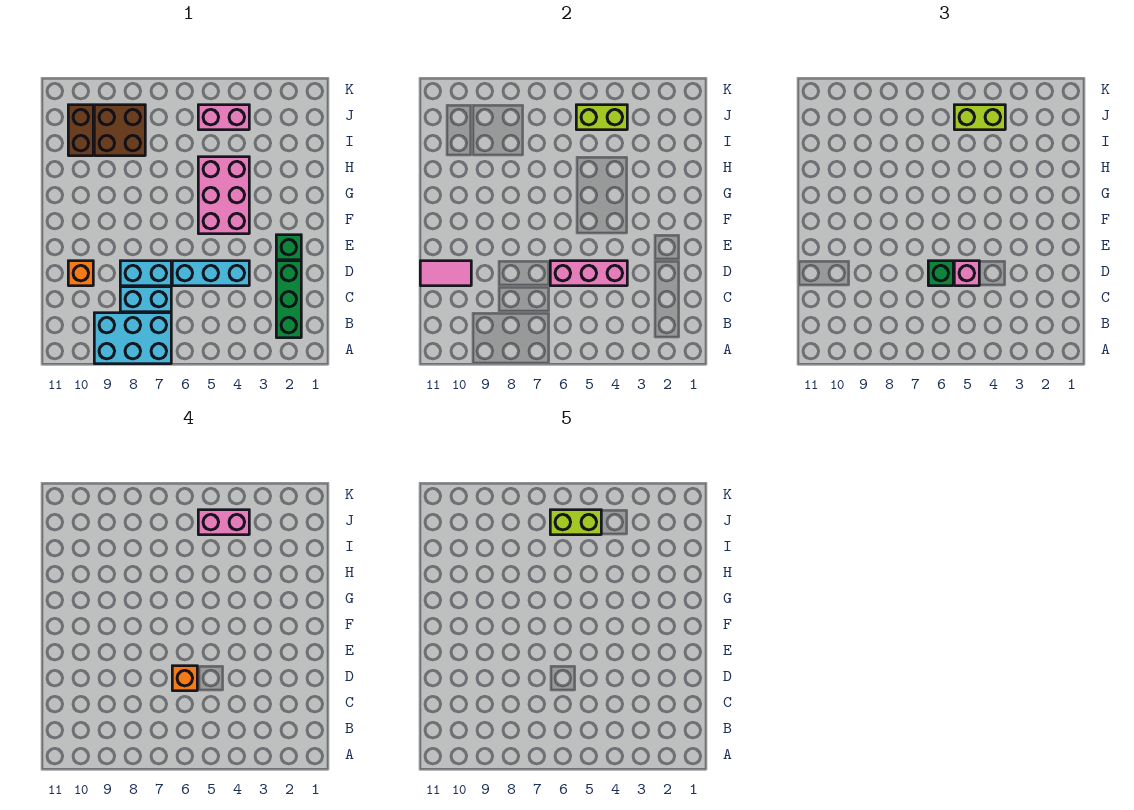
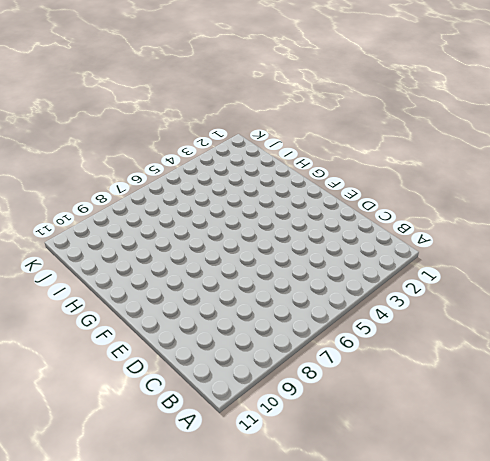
none -> cyan brick A7:B9 level 1
none -> green brick B2:D2 level 1
none -> cyan brick C7:C8 level 1

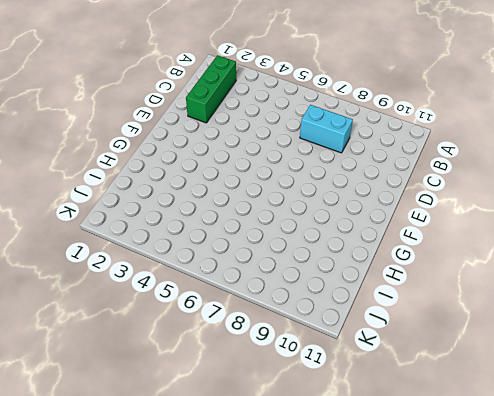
none -> cyan brick A7:B9 level 1
none -> cyan brick D4:D6 level 1
none -> cyan brick D7:D8 level 1

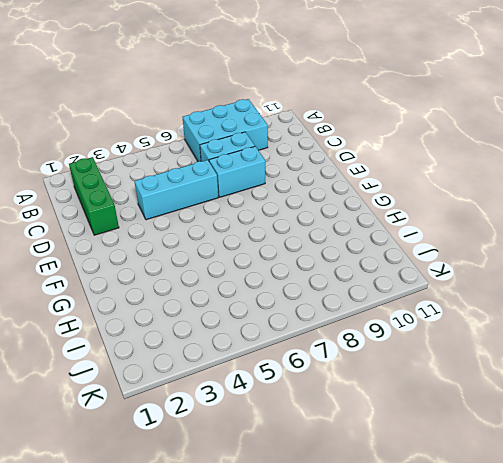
none -> orange brick D10 level 1
none -> green brick E2 level 1
none -> pink brick F4:H5 level 1

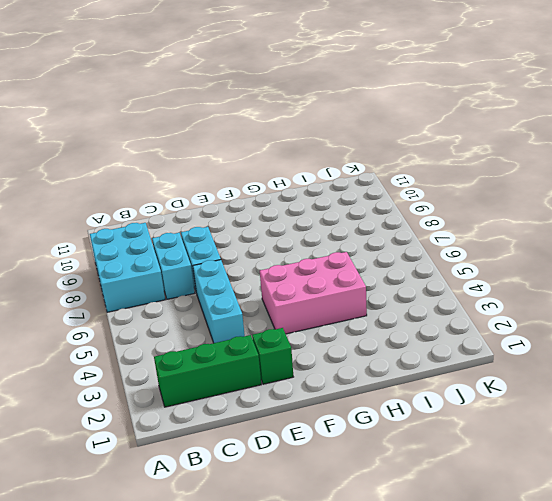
none -> orange brick D10 level 1
none -> brown brick I8:J9 level 1
none -> brown brick I10:J10 level 1

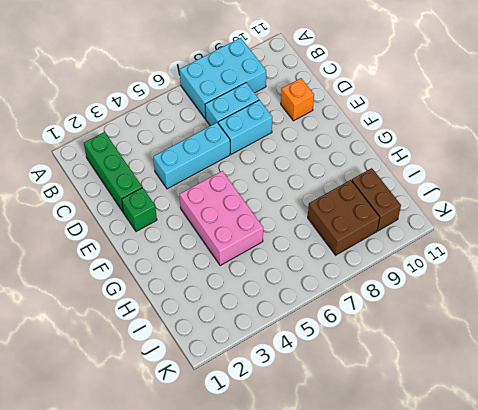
none -> pink brick J4:J5 level 1
none -> pink brick D4:D6 level 2
none -> pink tile D10:D11 level 2

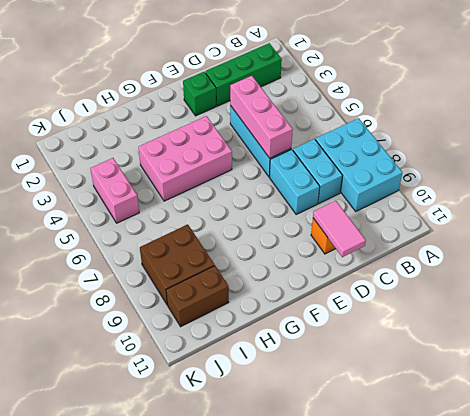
none -> lime brick J4:J5 level 2
none -> pink brick D5 level 3
none -> green brick D6 level 3

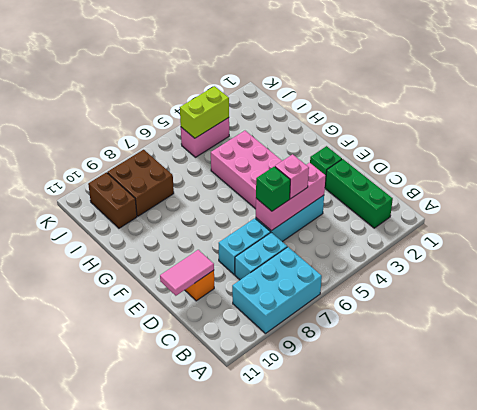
none -> lime brick J4:J5 level 3
none -> orange brick D6 level 4
none -> pink brick J4:J5 level 4

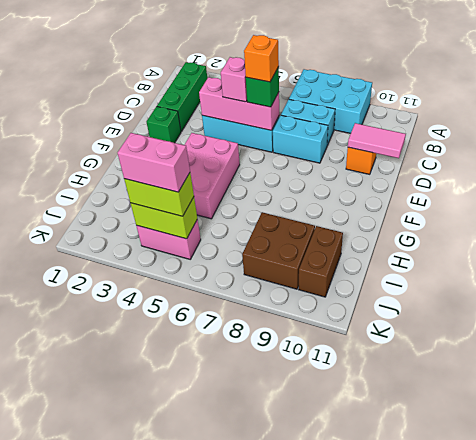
none -> lime brick J5:J6 level 5

